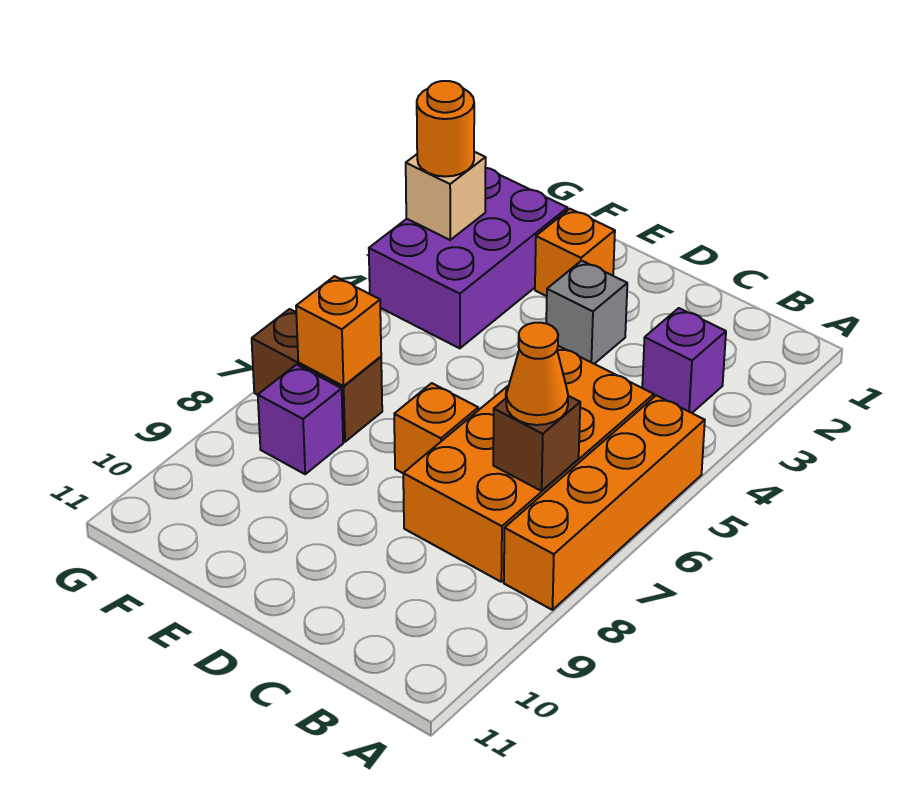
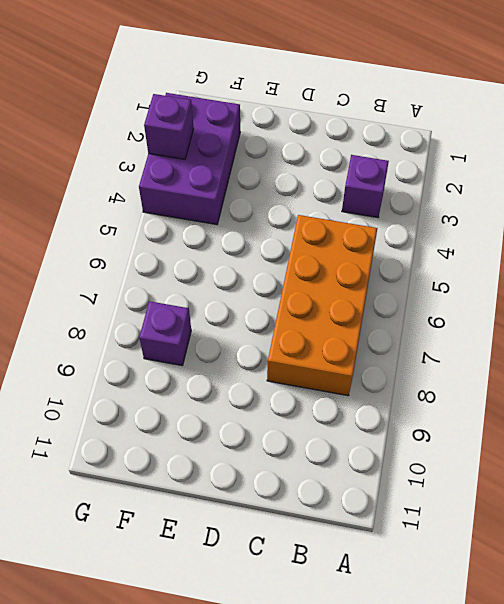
purple brick G3 level 2 -> tan brick G3 level 2
none -> orange brick A5:A8 level 1
none -> grey brick D3 level 1
none -> orange brick D7 level 1

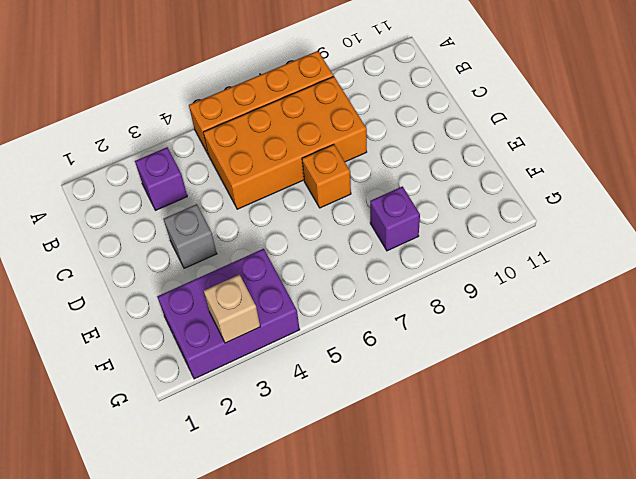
none -> orange brick E2 level 1
none -> brown brick F7:G7 level 1
none -> brown brick B7 level 2

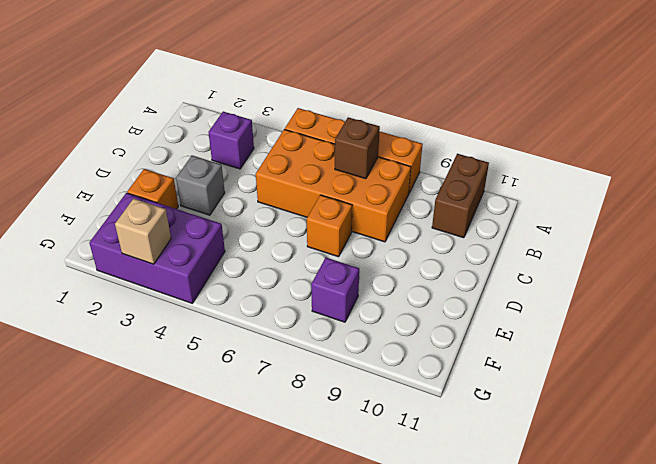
brown brick A10:B10 level 1 -> brown brick F7:G7 level 1
none -> orange brick F7 level 2
none -> orange cone B7 level 3
none -> orange round brick G3 level 3

